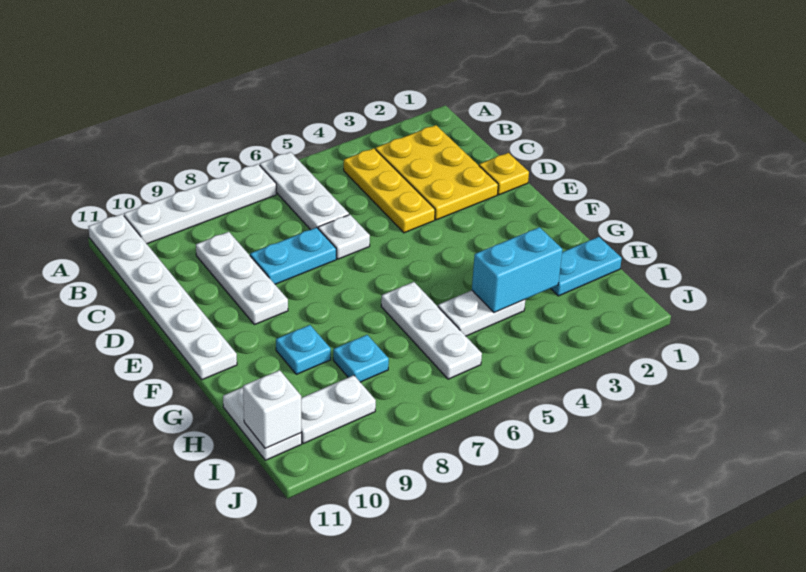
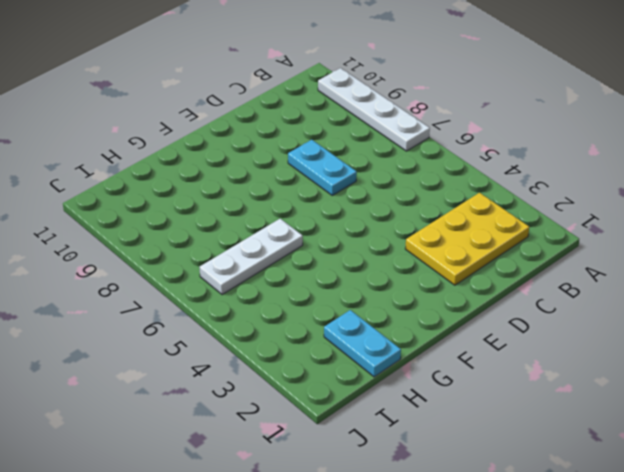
none -> white plate A6:C6 level 1
none -> white plate A11:F11 level 1
none -> yellow plate B4:D4 level 1

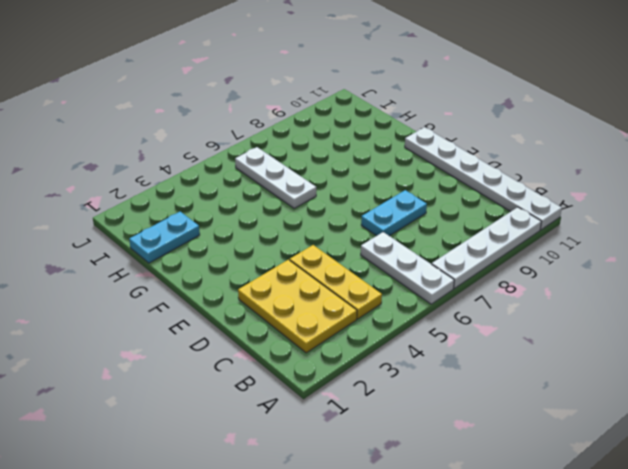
none -> white plate C9:E9 level 1
none -> yellow plate D1 level 1
none -> white plate D6 level 1

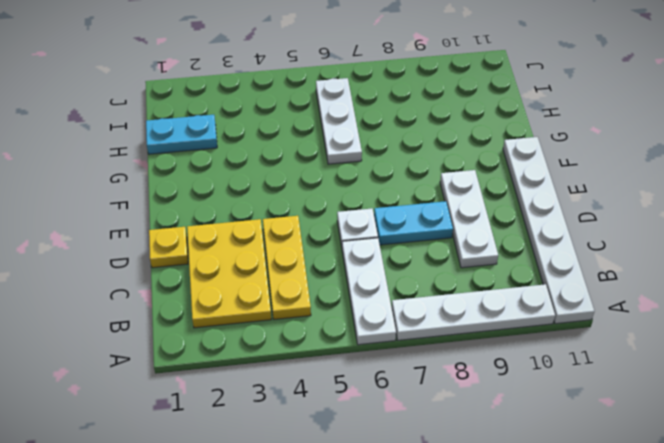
none -> cyan plate G9 level 1
none -> white plate H4:H5 level 1
none -> cyan plate H8 level 1

